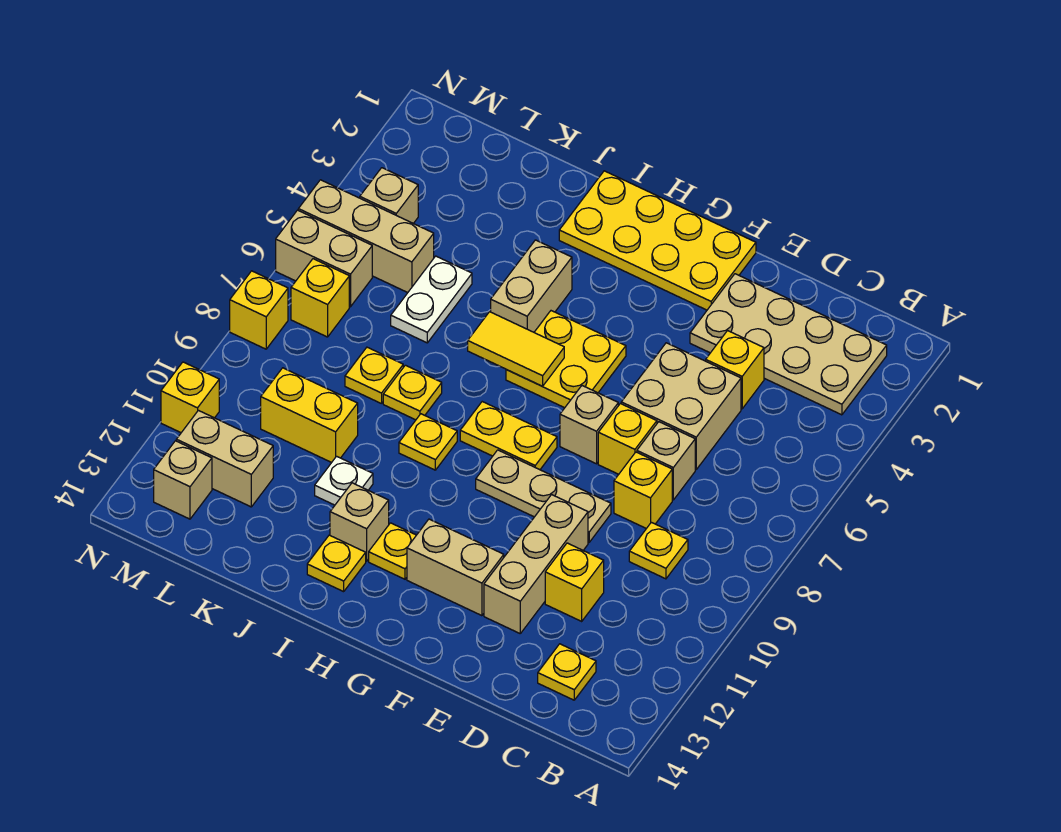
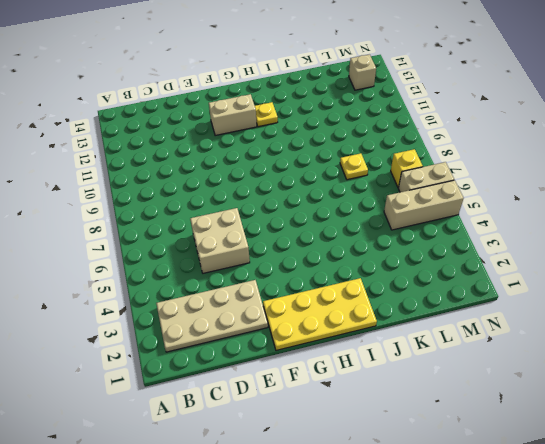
none -> yellow plate C9 level 1
none -> yellow plate C13 level 1
none -> yellow brick D4 level 1
none -> tan brick D7 level 1

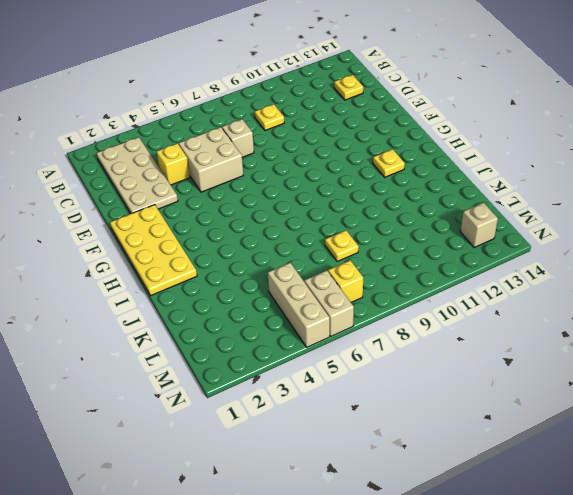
none -> yellow brick D8 level 1
none -> yellow brick D11 level 1
none -> yellow brick E7 level 1
none -> tan plate E9:G9 level 1

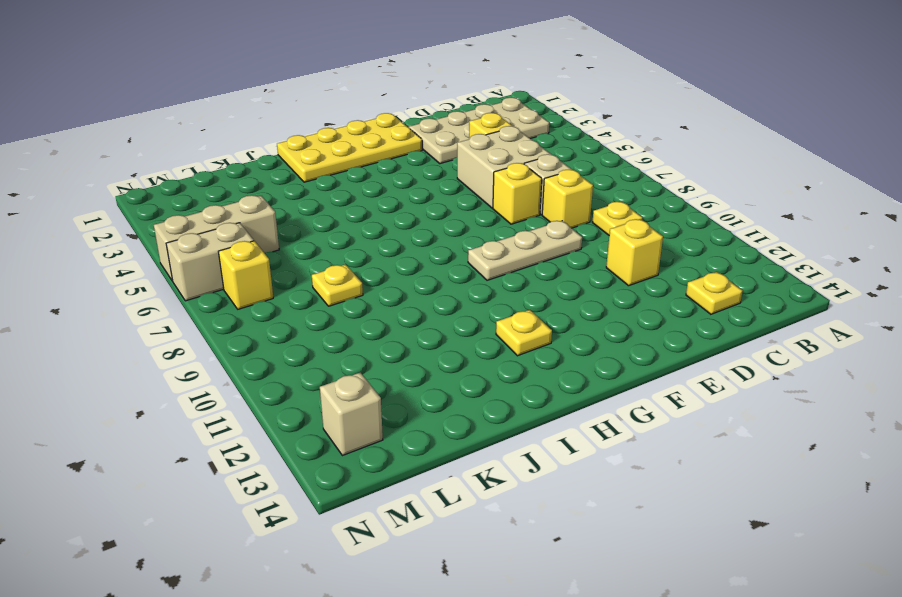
none -> tan brick E10:E12 level 1
none -> tan brick F7 level 1
none -> tan brick F12:G12 level 1
none -> yellow plate G5:H6 level 1

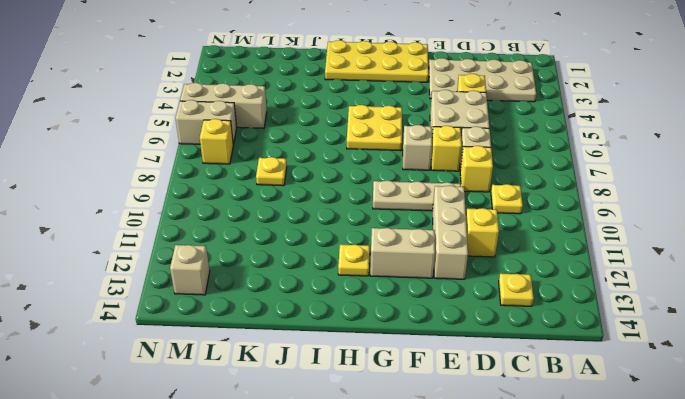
none -> yellow plate G8:H8 level 1
none -> tan brick I4:I5 level 1
none -> yellow plate I9 level 1
none -> tan brick I12 level 1

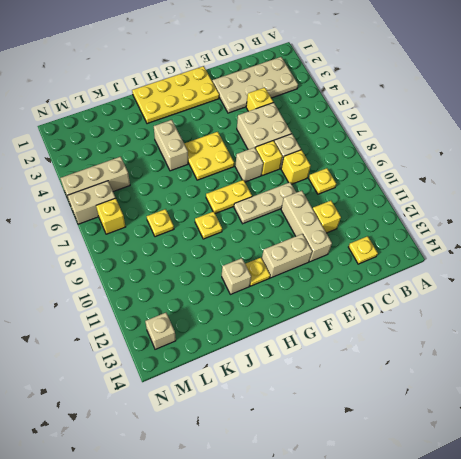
none -> yellow plate I13 level 1
none -> yellow plate J8 level 1
none -> white plate J11 level 1
none -> white plate K5:K6 level 1

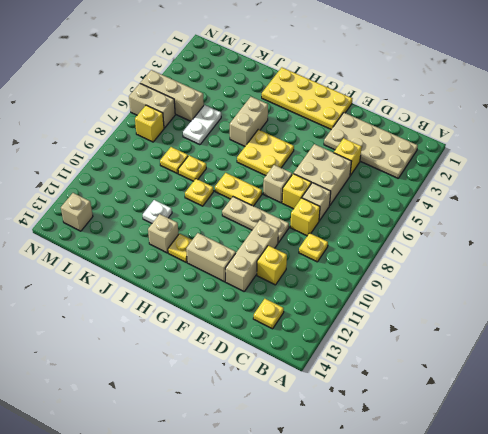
none -> yellow plate I13 level 1
none -> yellow brick K10:L10 level 1
none -> tan brick L12:M12 level 1
none -> tan brick M4 level 1

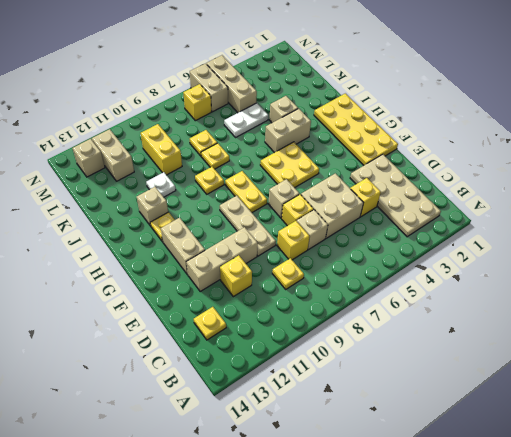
tan brick J4 level 1 -> tan brick M4 level 1
none -> yellow plate I13 level 1
none -> yellow brick N8 level 1
none -> yellow brick N11 level 1
none -> yellow tile H6:I6 level 2

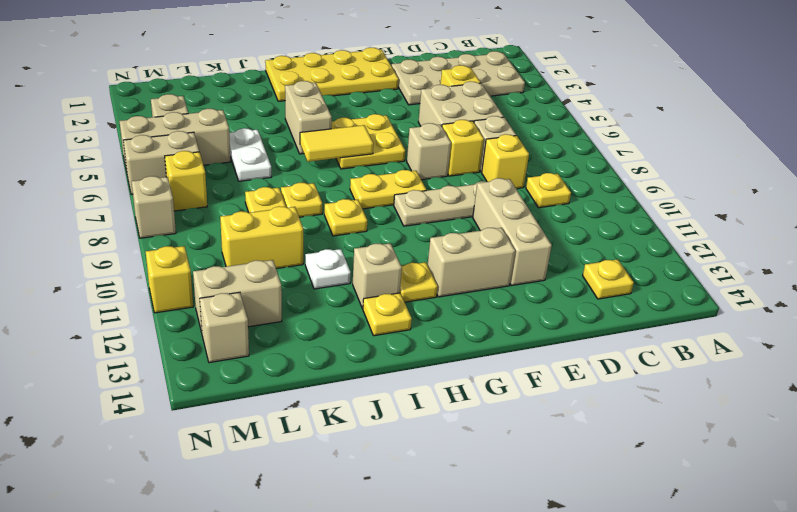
tan brick N8 level 1 -> yellow brick N8 level 1
none -> yellow brick D11 level 1

